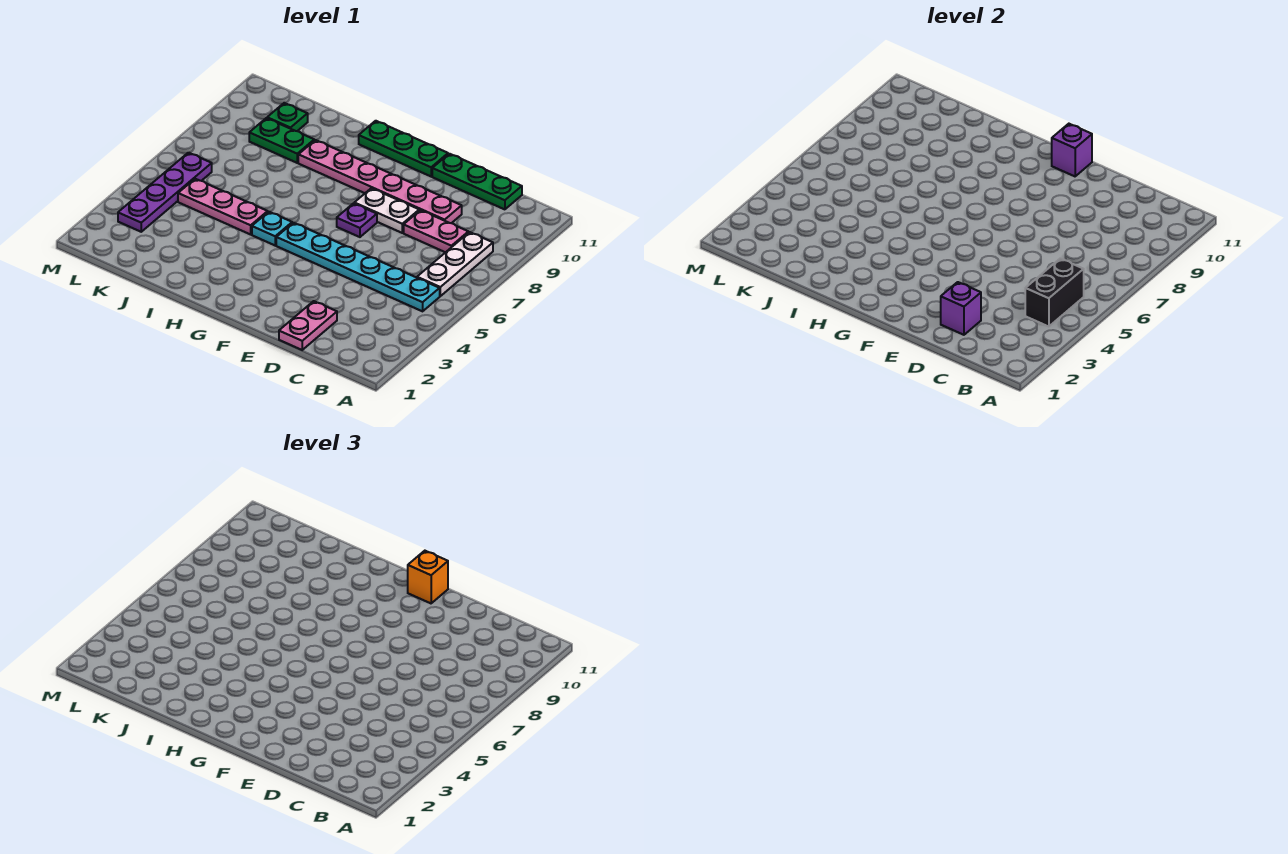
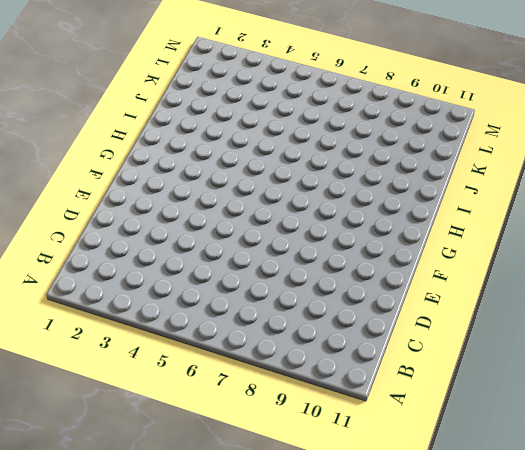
none -> cyan plate B5:G5 level 1
none -> white plate B6:B8 level 1
none -> pink plate C8:D8 level 1

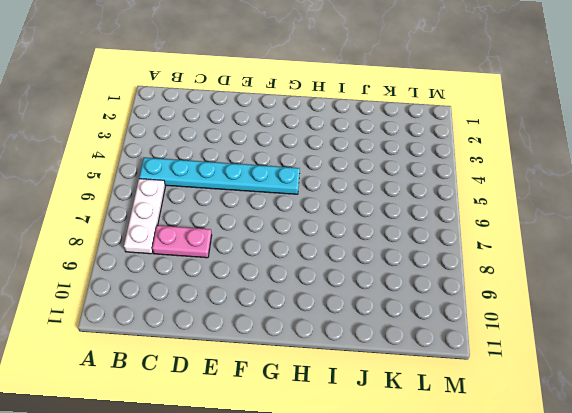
none -> green plate C11:E11 level 1
none -> pink plate D1:D2 level 1
none -> pink plate D9:I9 level 1

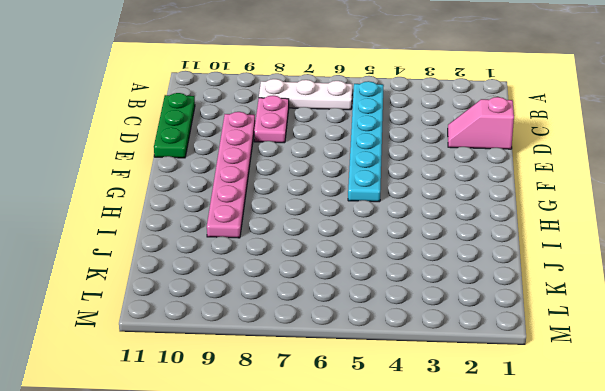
pink slope D1:D2 level 1 top 1 -> pink plate D1:D2 level 1
none -> white plate E8:F8 level 1
none -> purple plate F7 level 1
none -> green plate F11:H11 level 1

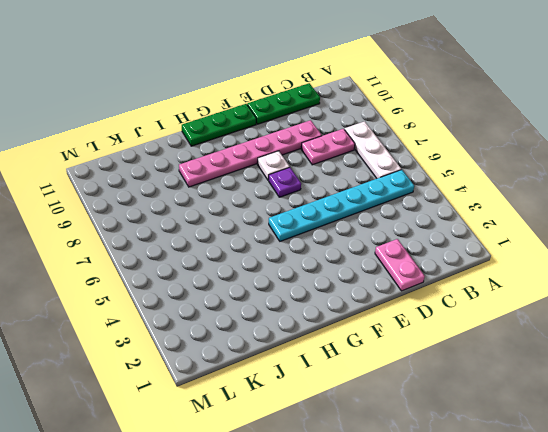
white plate F8 level 1 -> white plate E8:F8 level 1
none -> cyan plate H5 level 1
none -> pink plate I5:K5 level 1
none -> green plate J9:K9 level 1

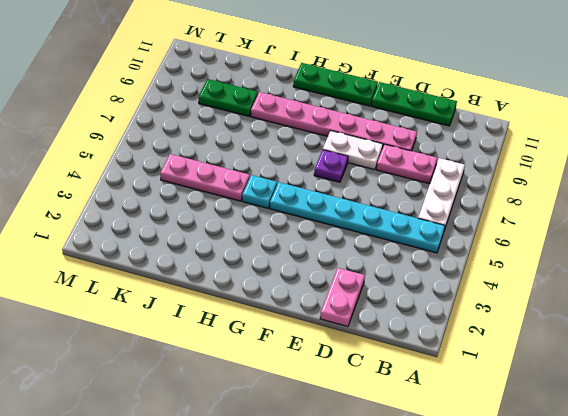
none -> green plate K10 level 1
none -> purple plate L3:L6 level 1
none -> black brick B4:B5 level 2

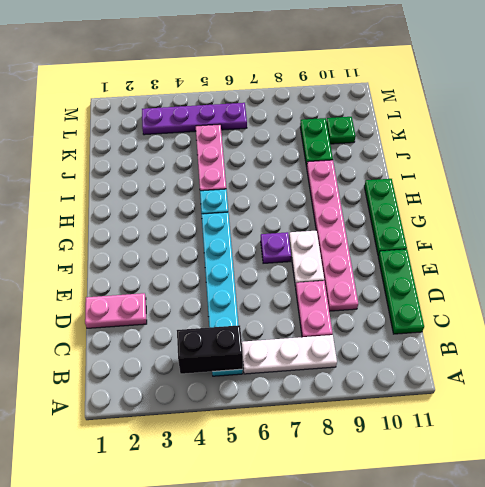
none -> purple brick D2 level 2
none -> purple brick F11 level 2
none -> orange brick F11 level 3

